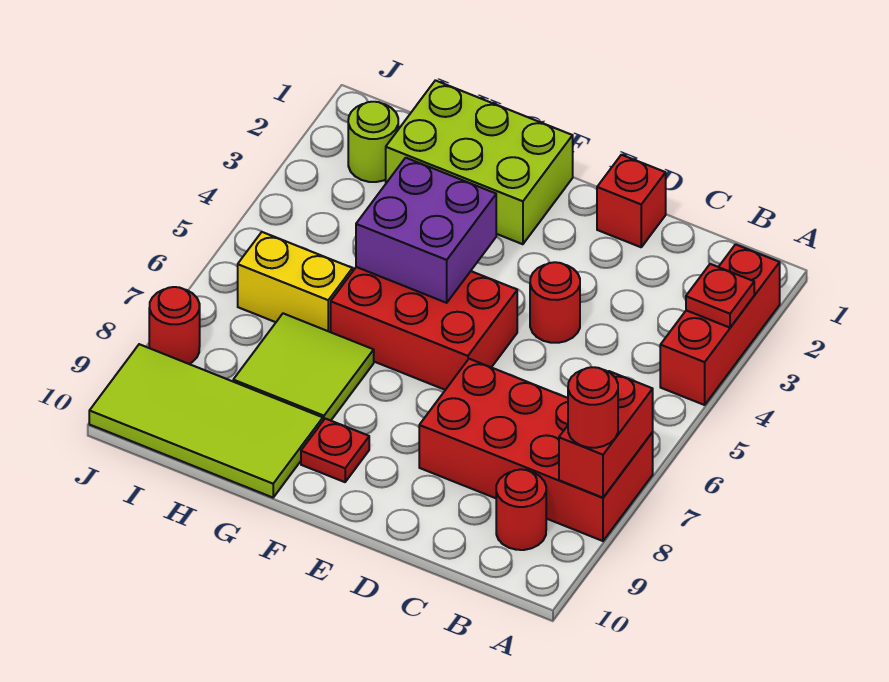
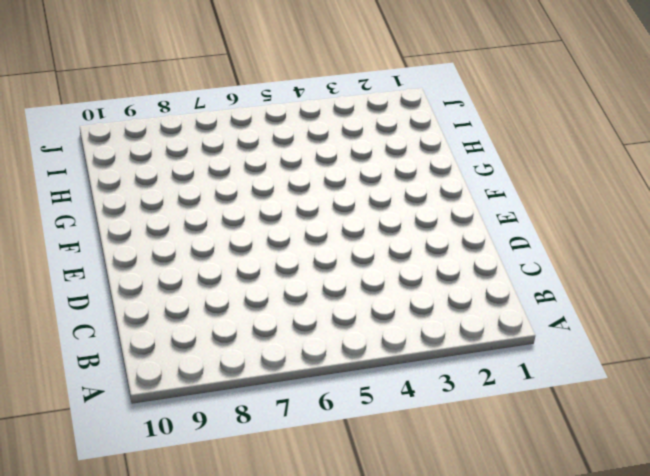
none -> red brick A2:A4 level 1
none -> red brick A7:D8 level 1
none -> red round brick B9 level 1

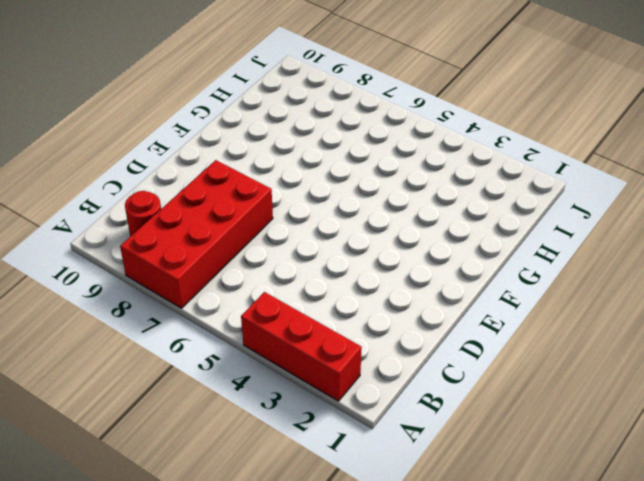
none -> red brick D1 level 1
none -> red round brick D4 level 1
none -> red brick E5:G6 level 1

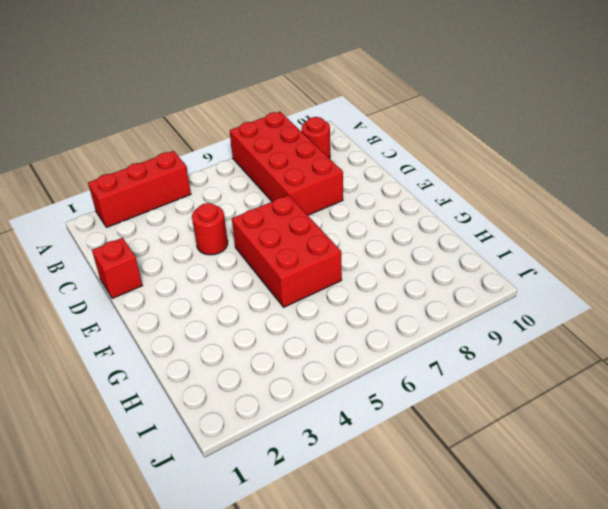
none -> lime brick F1:H2 level 1
none -> red plate F9 level 1
none -> lime tile G7:H8 level 1

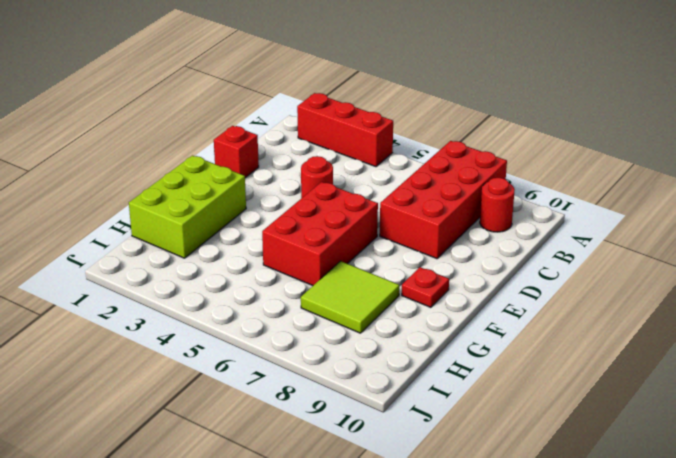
none -> lime tile G9:J10 level 1
none -> yellow brick H6:I6 level 1
none -> lime round brick I2 level 1

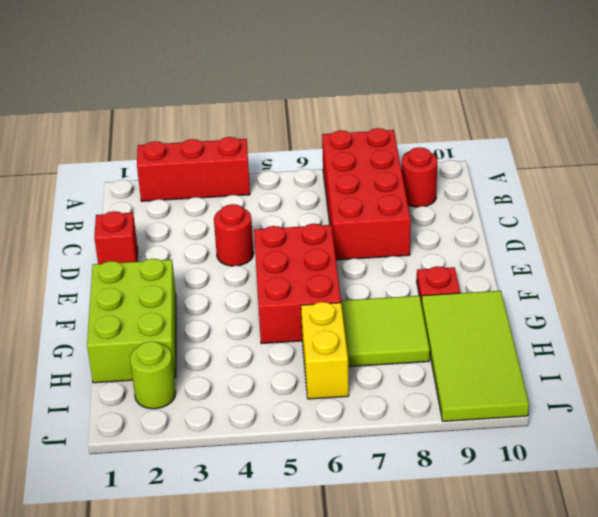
none -> red round brick J8 level 1
none -> red plate A3 level 2
none -> red brick A7:A8 level 2

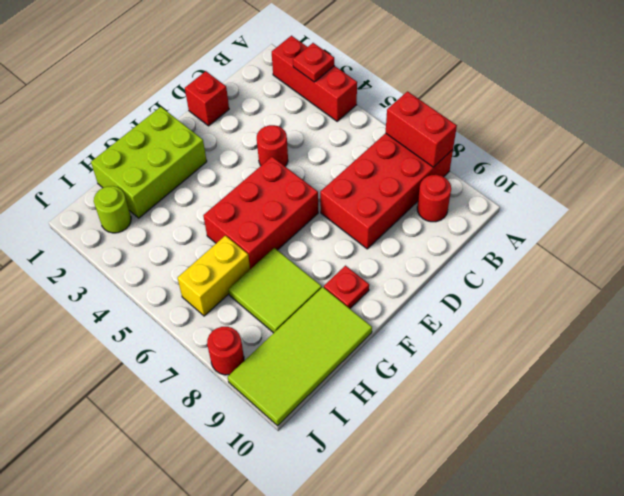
none -> purple brick F4:G5 level 2
none -> red round brick A8 level 3

